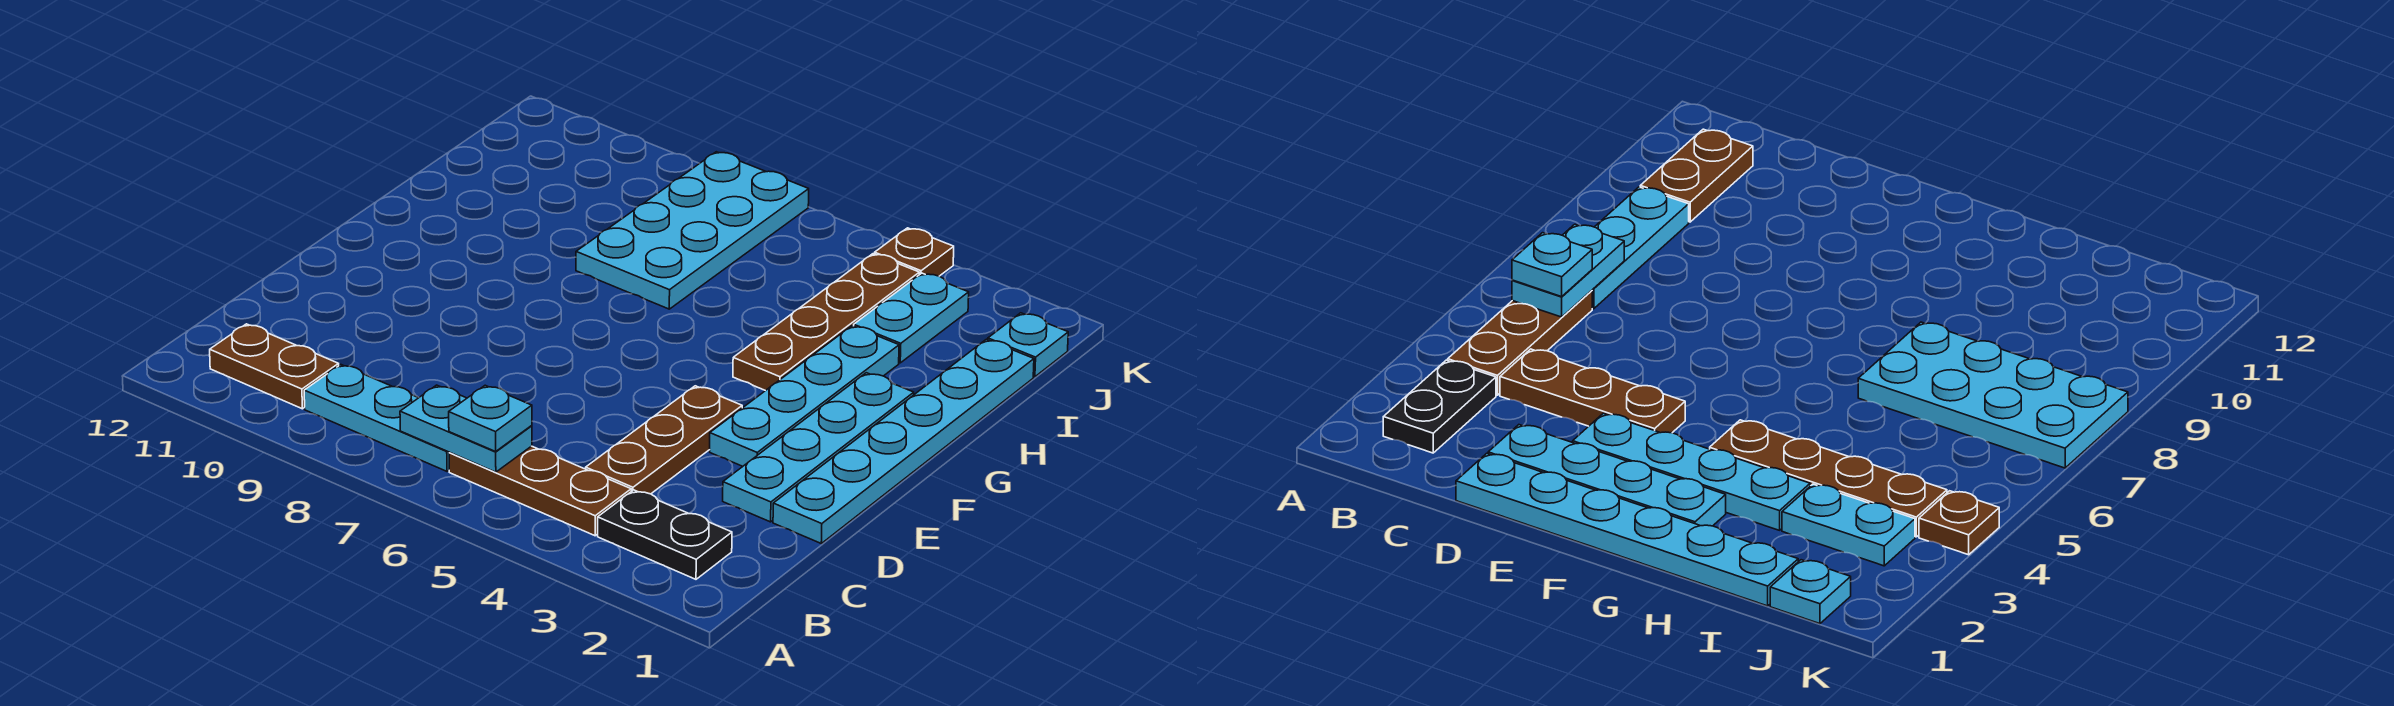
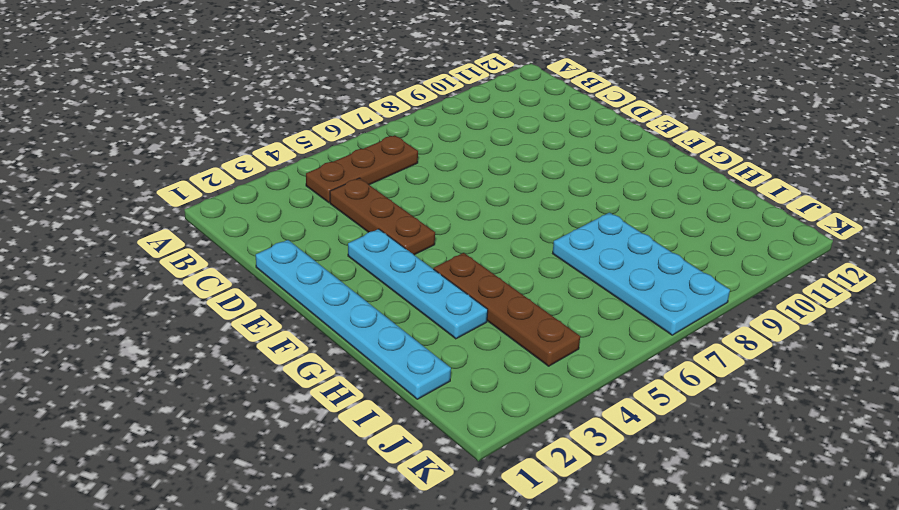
none -> black plate B2:B3 level 1
none -> cyan plate B7:B9 level 1
none -> brown plate B10:B11 level 1

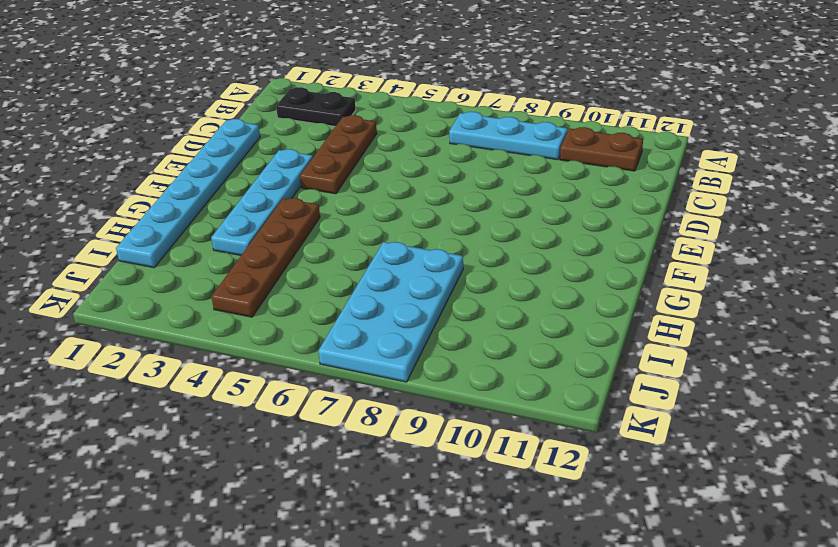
none -> brown plate B4:B6 level 1
none -> cyan plate D2:G2 level 1
none -> cyan plate I3:J3 level 1

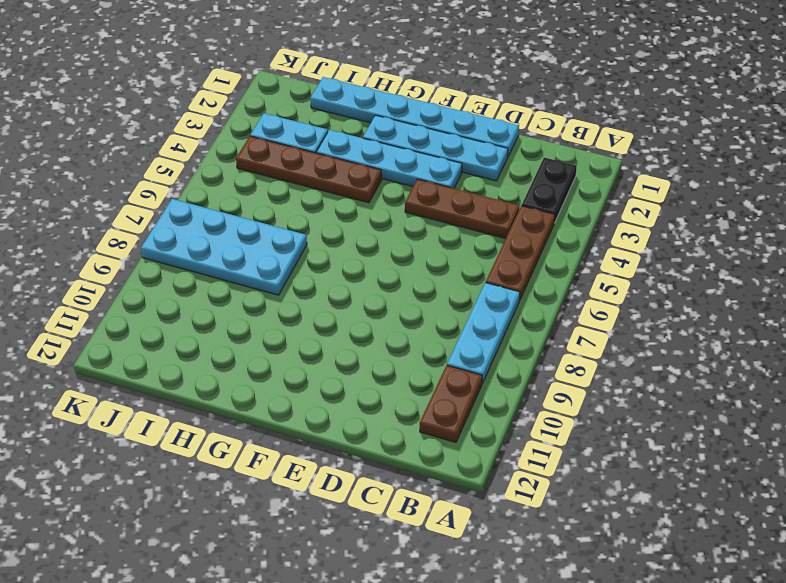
none -> cyan plate J1 level 1
none -> brown plate K4 level 1
none -> cyan plate B6:B7 level 2

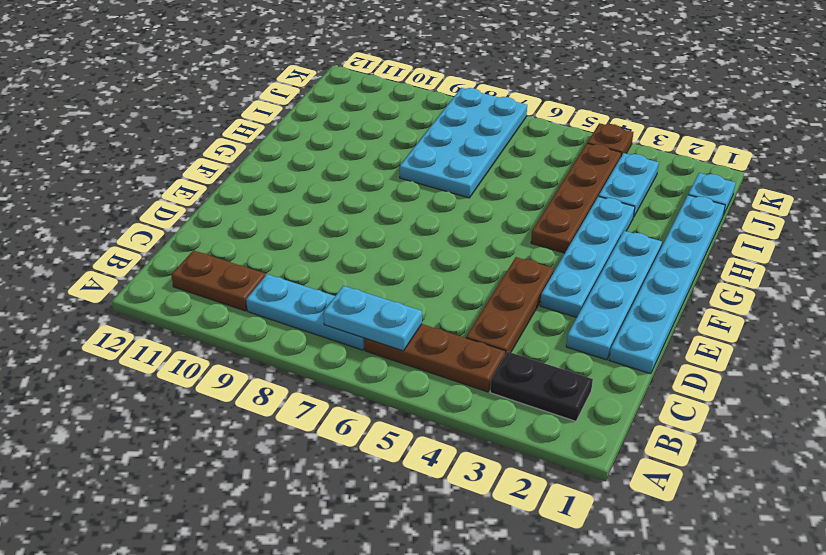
none -> cyan plate B6 level 3

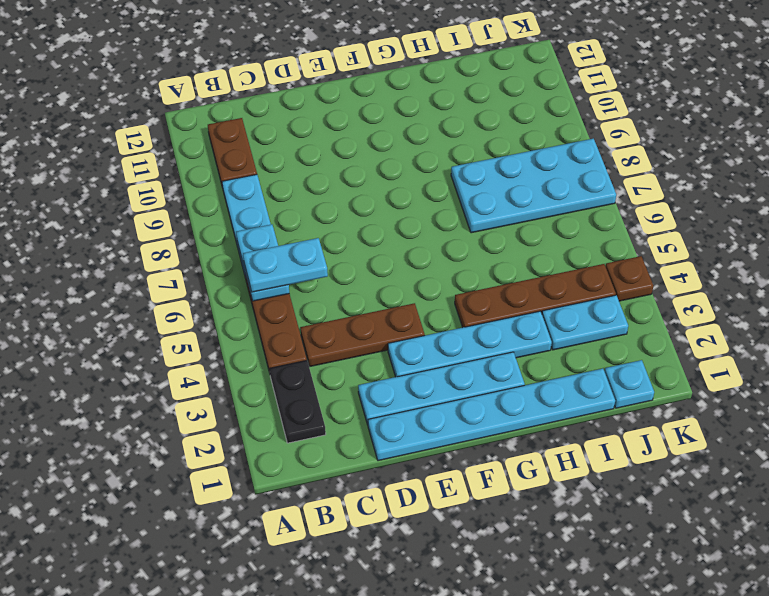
cyan plate B6:C6 level 3 -> cyan plate B6 level 3

